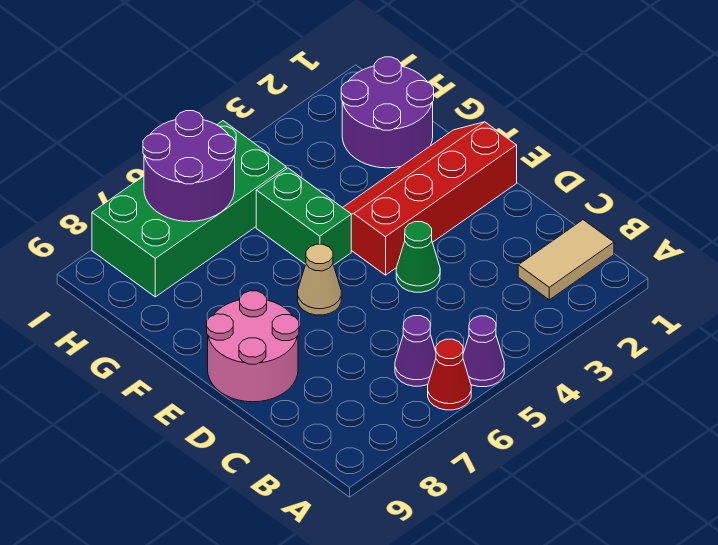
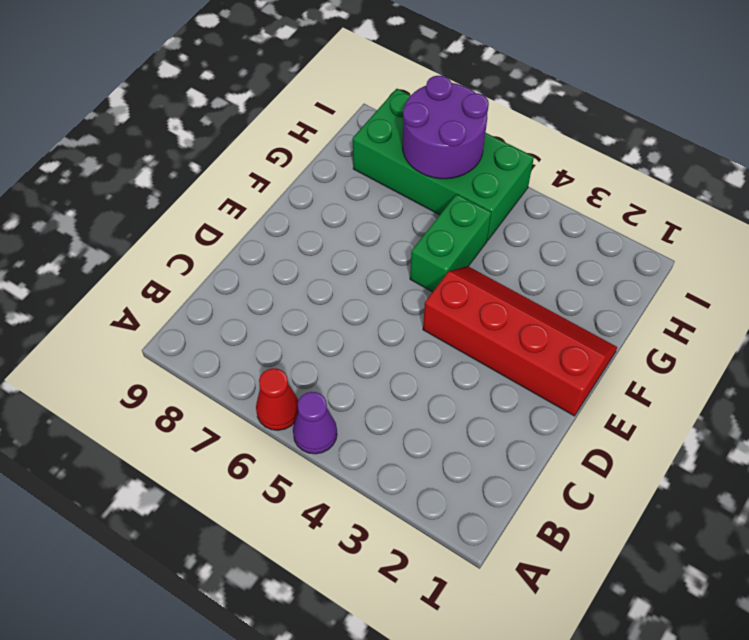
none -> tan tile B1:B2 level 1
none -> purple cone B6 level 1
none -> green cone D4 level 1

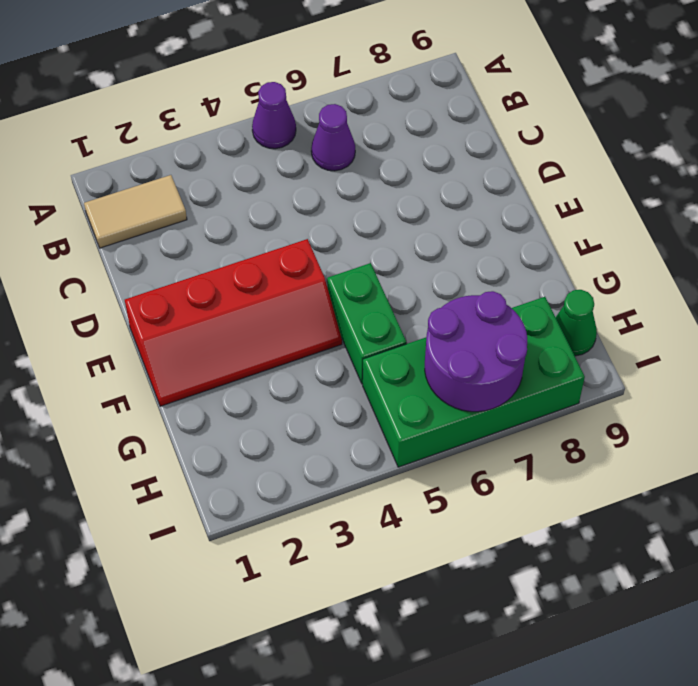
green cone H9 level 1 -> green cone D4 level 1
none -> red cone A6 level 1
none -> pink round brick D8:E9 level 1
none -> tan cone E6 level 1

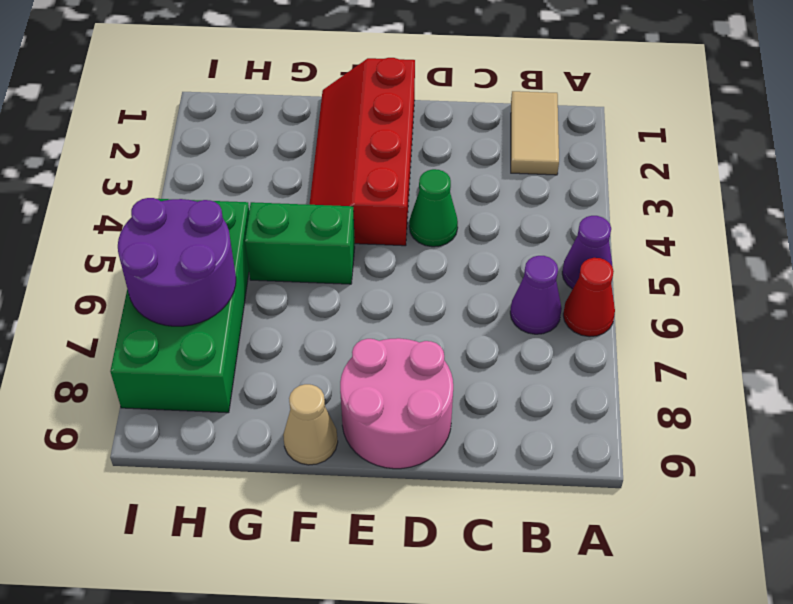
tan cone F9 level 1 -> tan cone E6 level 1
none -> purple round brick G1:H2 level 1

